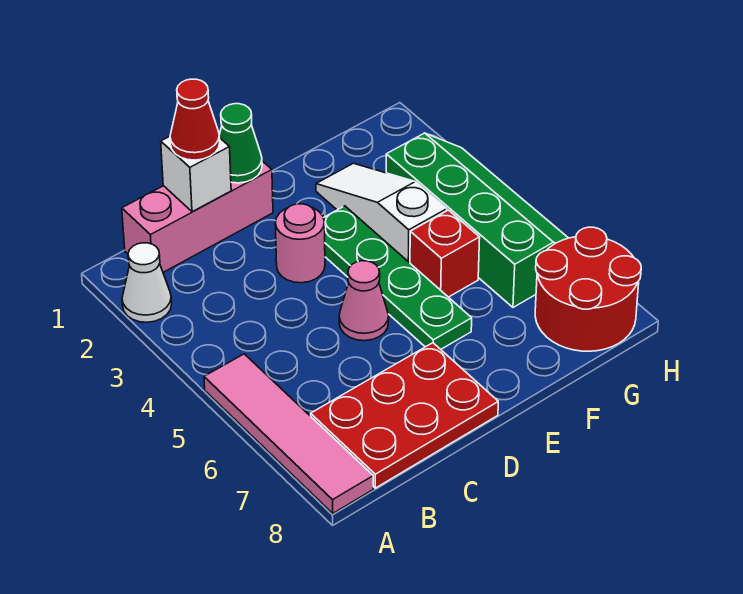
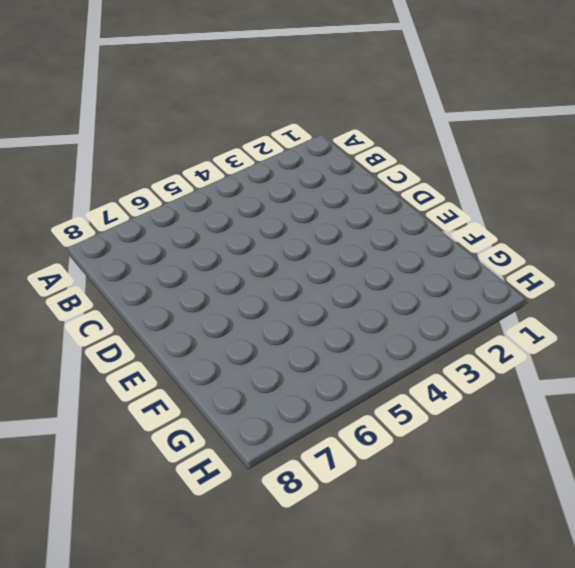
none -> white cone A2 level 1
none -> pink tile A5:A8 level 1
none -> pink brick B1:D1 level 1

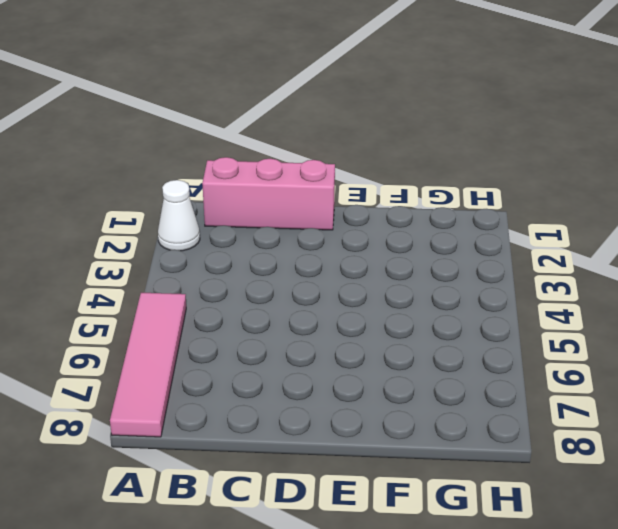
none -> red plate B7:D8 level 1
none -> pink round brick D3 level 1
none -> pink cone D5 level 1

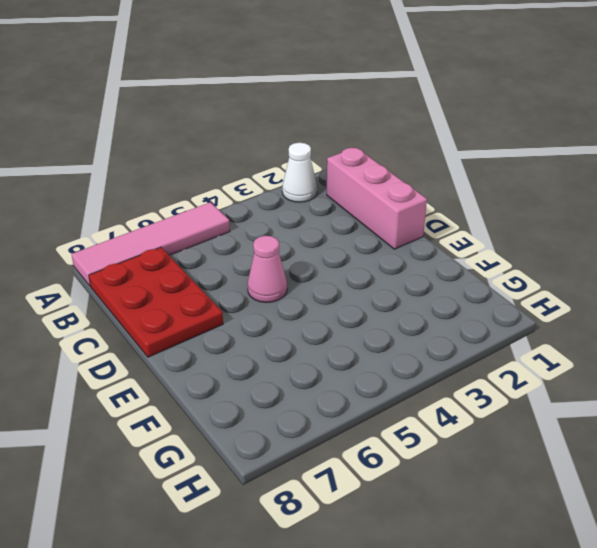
none -> pink round brick D3 level 1
none -> green plate E3:E6 level 1
none -> white slope F2:F4 level 1 top 4

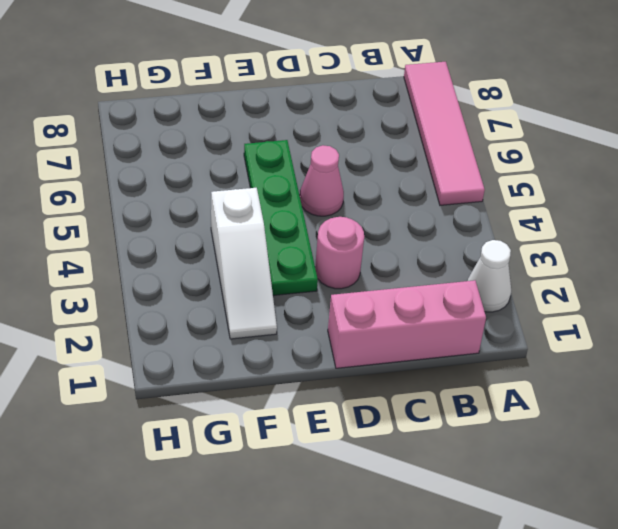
none -> red plate B7:D8 level 1
none -> red brick F5 level 1
none -> green slope G3:H6 level 1 top G

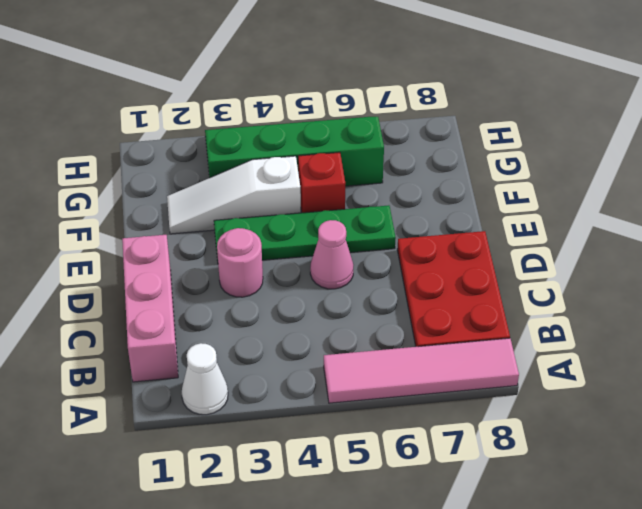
none -> red round brick G7:H8 level 1
none -> white brick C1 level 2
none -> green cone D1 level 2

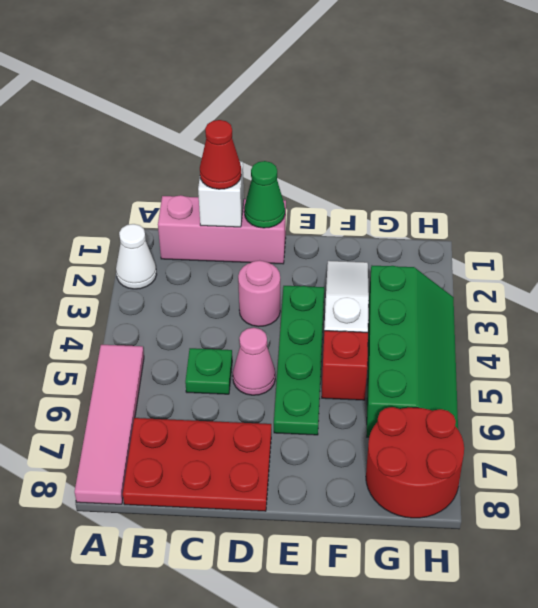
green plate C5 level 1 -> none

